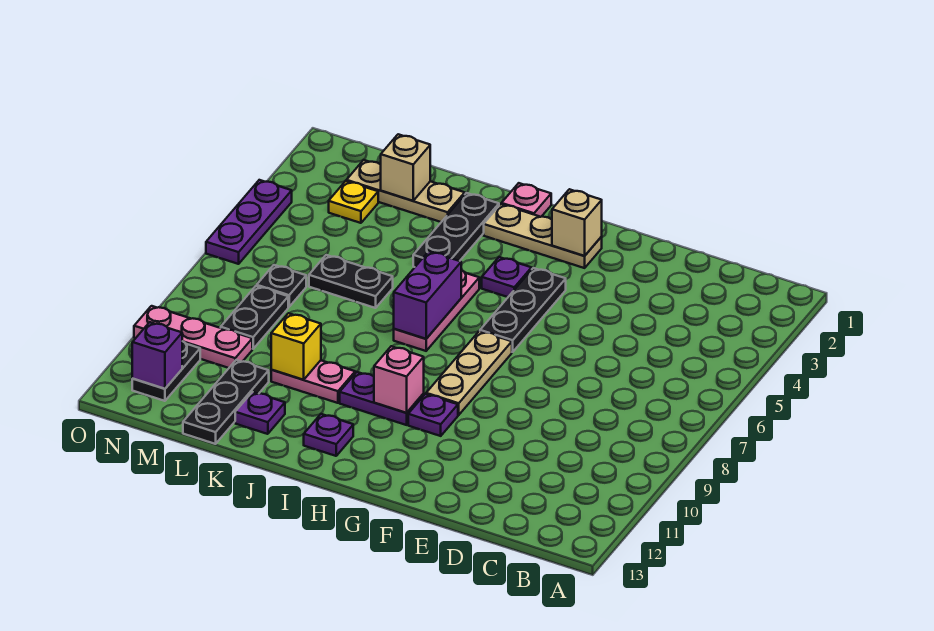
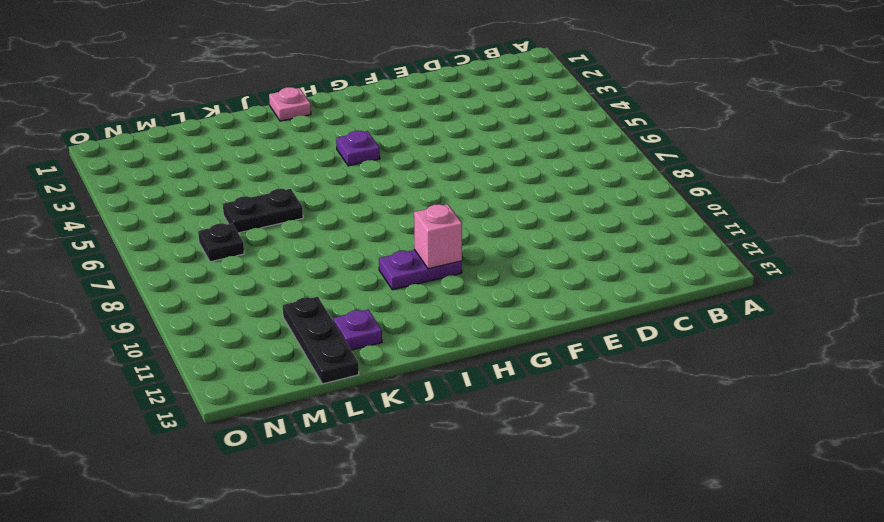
none -> tan plate G2:I2 level 1
none -> black plate G4:G6 level 1
none -> tan plate G7:G9 level 1

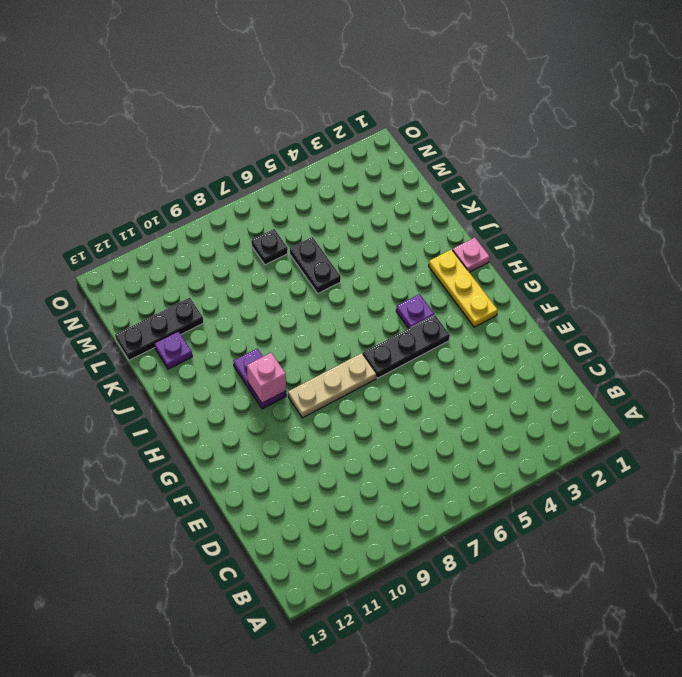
yellow plate G2:I2 level 1 -> tan plate G2:I2 level 1
none -> purple plate G10 level 1
none -> pink plate I5:I7 level 1
none -> purple plate I12 level 1

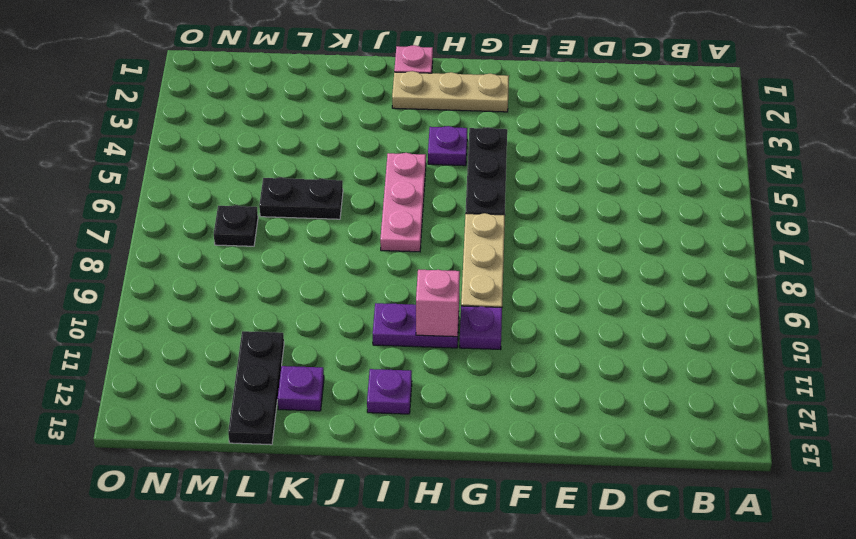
none -> black plate J2:J4 level 1
none -> pink plate J10:K10 level 1
none -> tan plate K2:M2 level 1

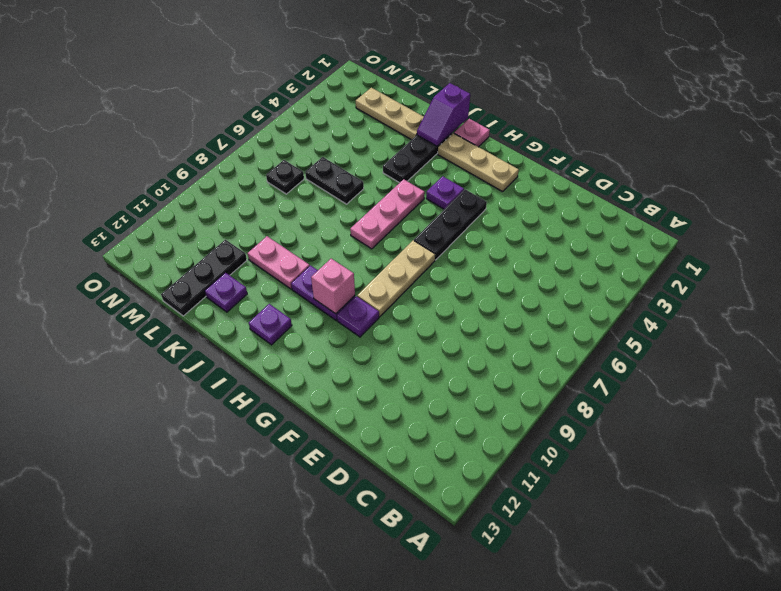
purple slope J1:J2 level 2 top 1 -> none
none -> yellow plate M3 level 1
none -> black plate M8:M9 level 1
none -> pink plate M10:O10 level 1

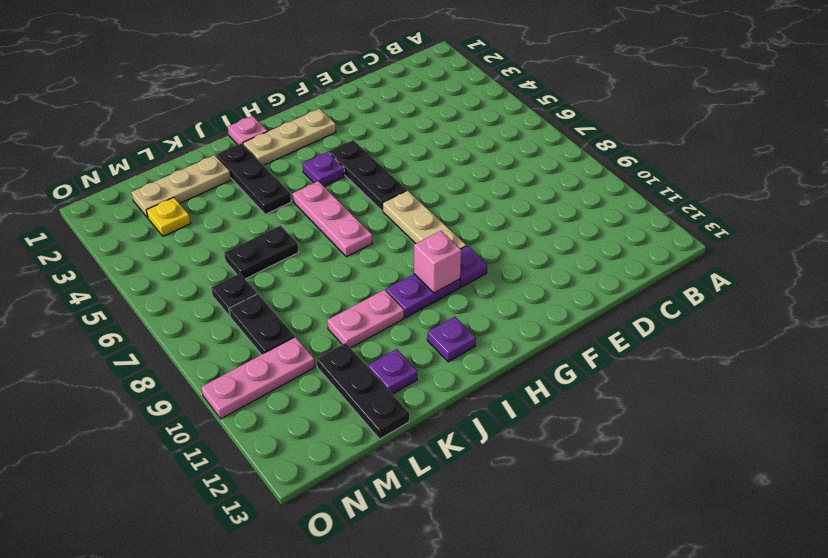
none -> black plate N11:N12 level 1
none -> purple plate O4:O6 level 1
none -> tan brick G2 level 2

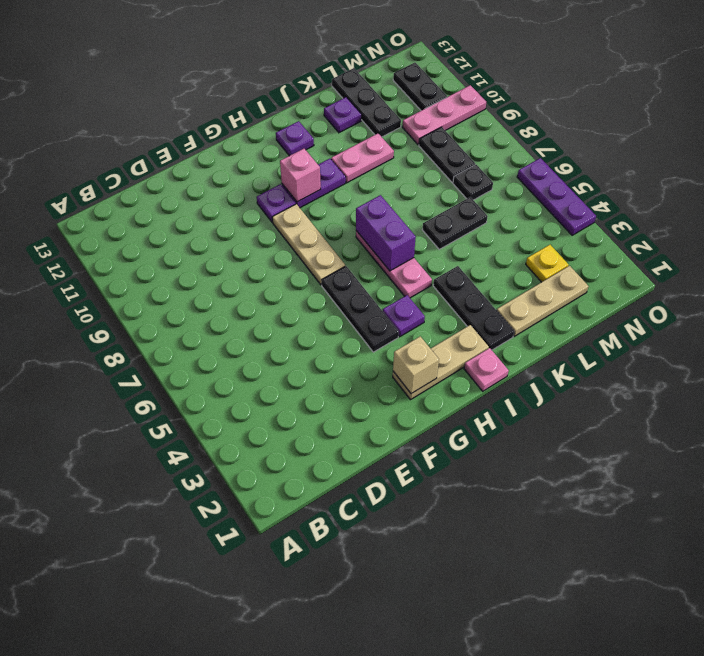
none -> yellow brick K10 level 2
none -> tan brick L2 level 2
none -> purple brick N12 level 2

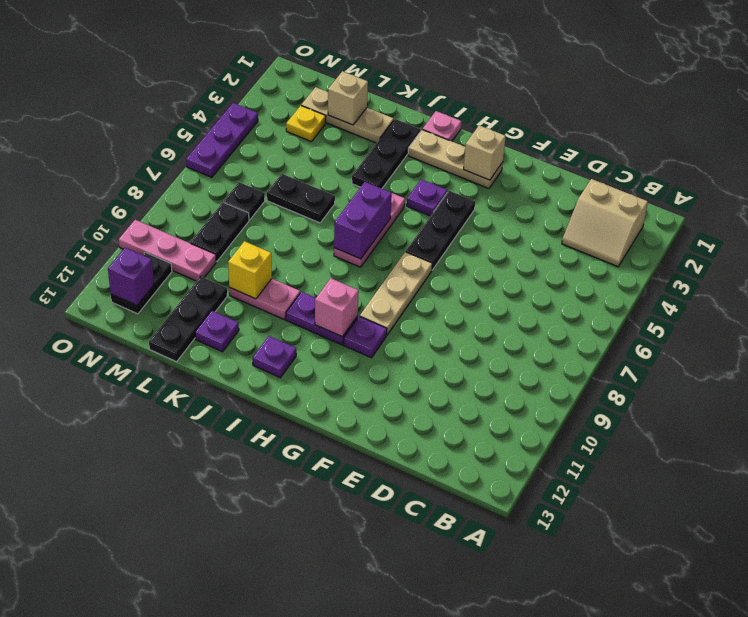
tan slope B2:C3 level 1 top 2 -> none

